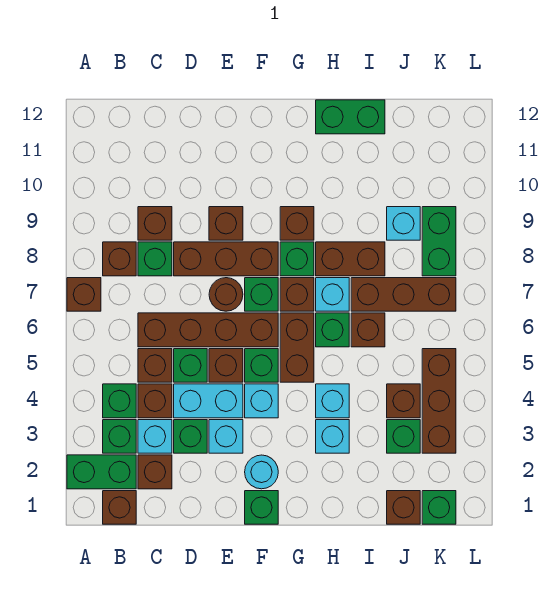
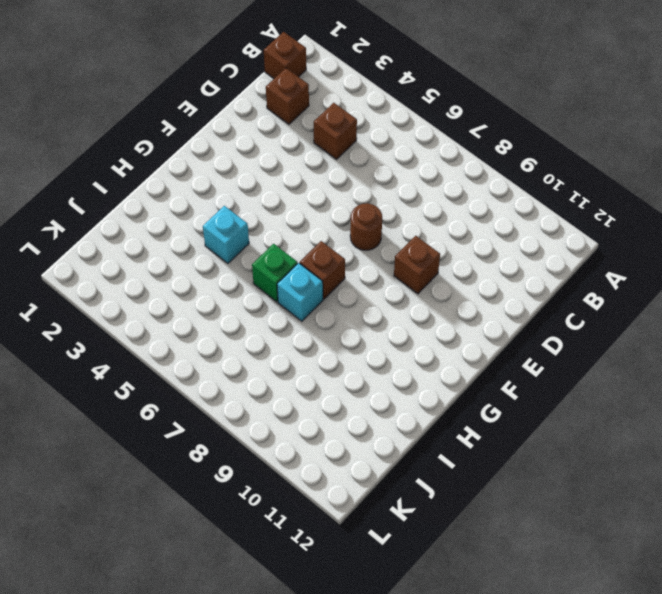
none -> green brick A2:B2 level 1
none -> brown brick A7 level 1
none -> green brick B3 level 1
none -> green brick B4 level 1

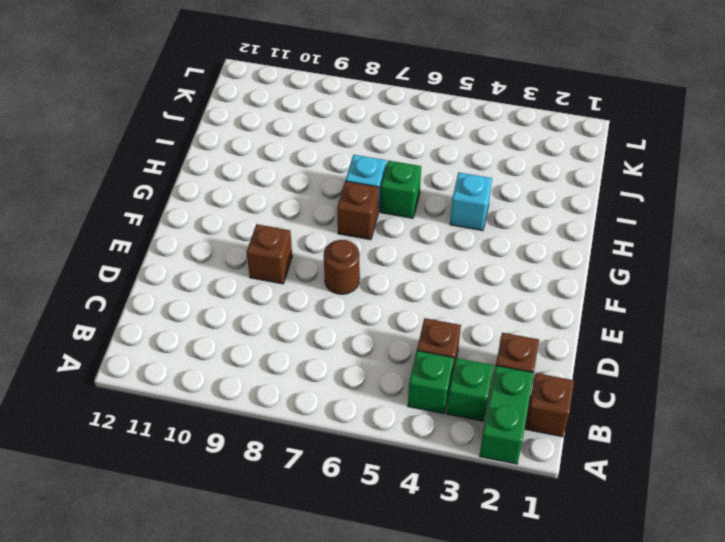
none -> brown brick A7 level 1
none -> brown brick B8 level 1
none -> cyan brick C3 level 1
none -> brown brick C5 level 1

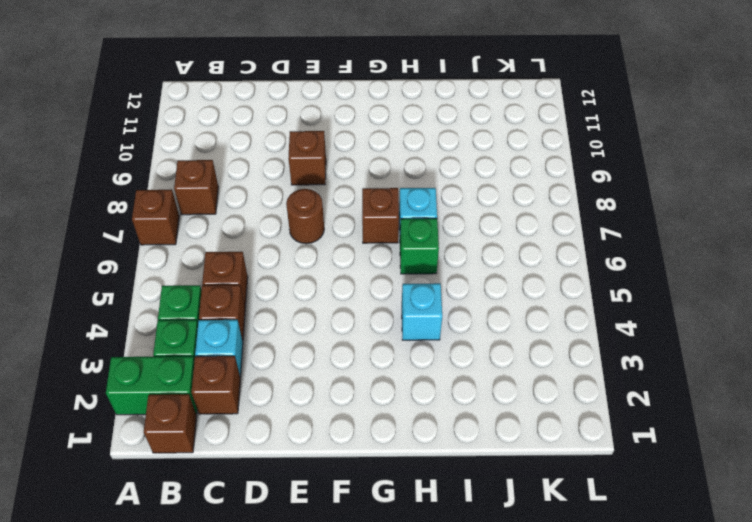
none -> brown brick C6:F6 level 1
none -> green brick C8 level 1
none -> brown brick C9 level 1
none -> green brick D3 level 1

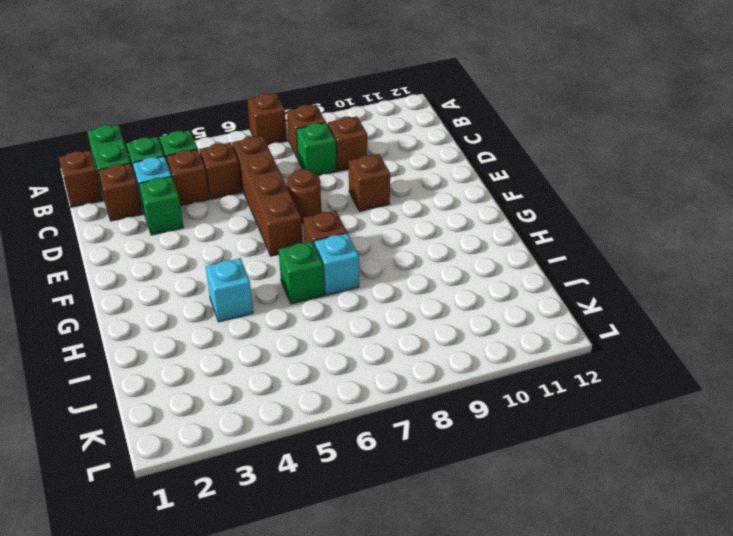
none -> cyan brick D4:E4 level 1
none -> green brick D5 level 1
none -> brown brick D8:F8 level 1
none -> cyan brick E3 level 1

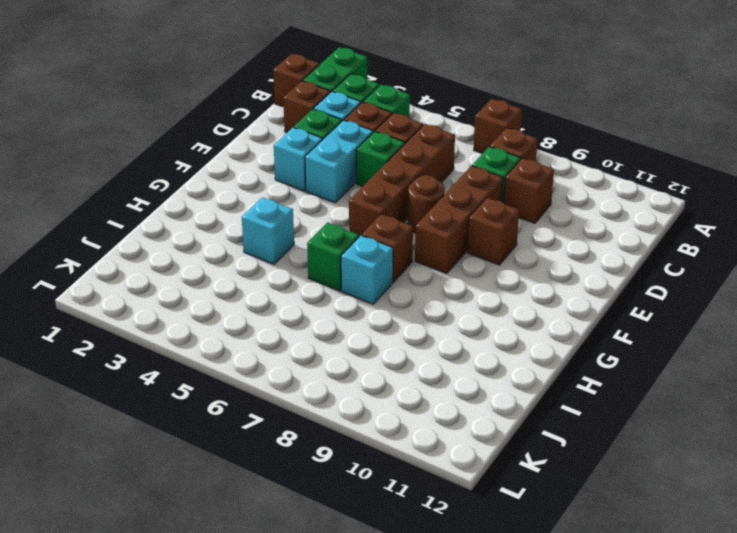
none -> brown brick E5 level 1
none -> green brick F1 level 1
none -> cyan round brick F2 level 1
none -> cyan brick F4 level 1

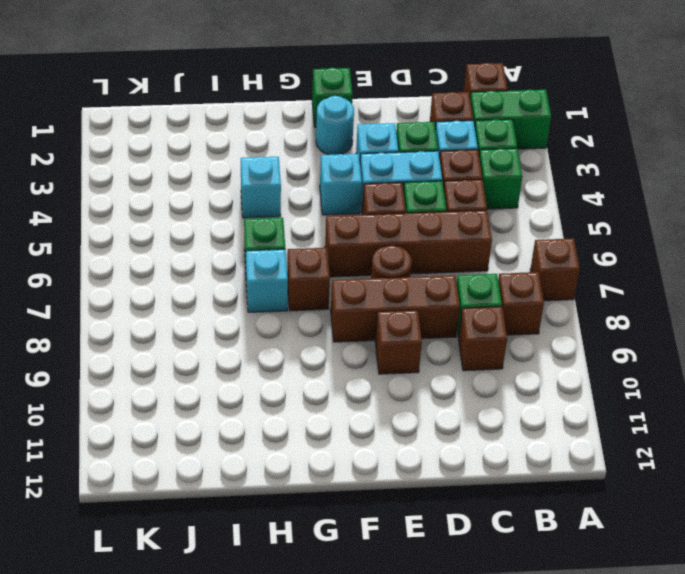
none -> green brick F5 level 1
none -> green brick F7 level 1
none -> brown brick G5:G6 level 1
none -> green brick G8 level 1

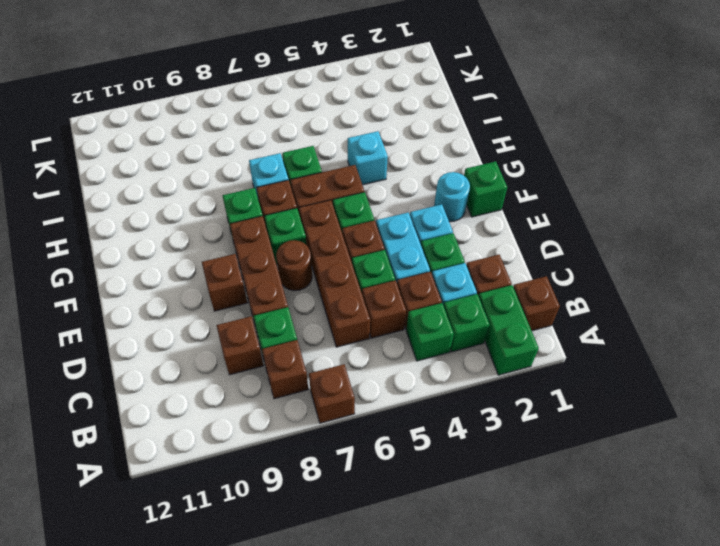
none -> cyan brick F4 level 1
none -> brown brick G9 level 1
none -> cyan brick H3 level 1
none -> brown brick H8:I8 level 1

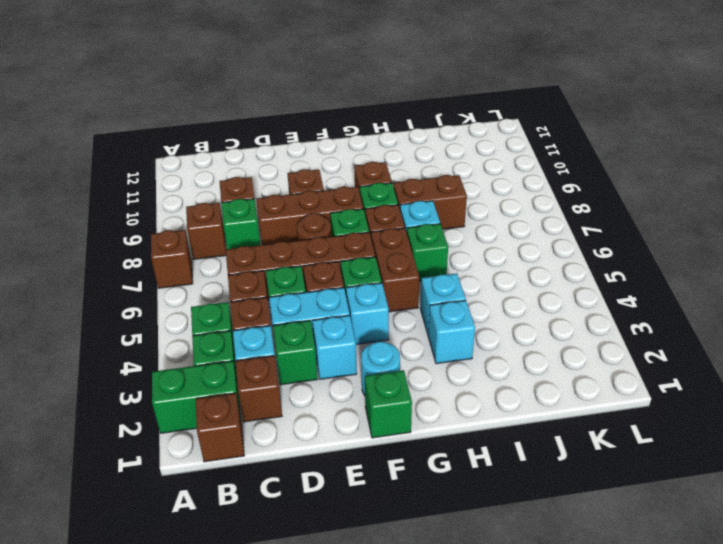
none -> green brick H12:I12 level 1
none -> brown brick I6 level 1
none -> brown brick I7:K7 level 1
none -> brown brick J1 level 1

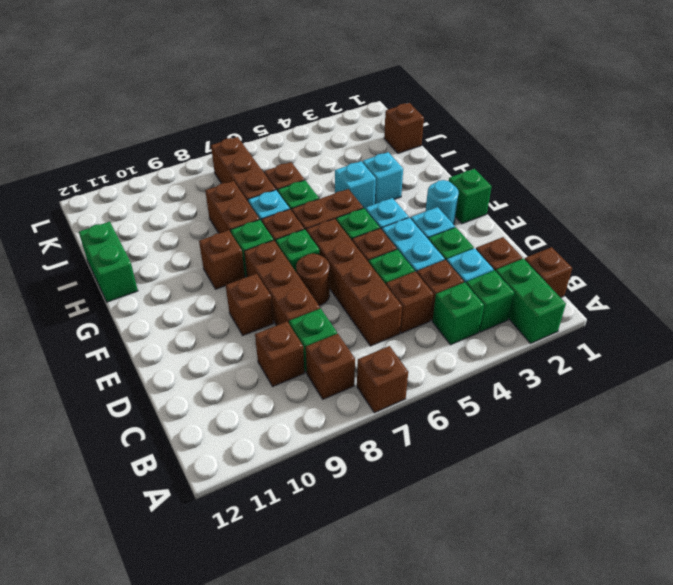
none -> green brick J3 level 1
none -> brown brick J4 level 1
none -> cyan brick J9 level 1
none -> green brick K1 level 1

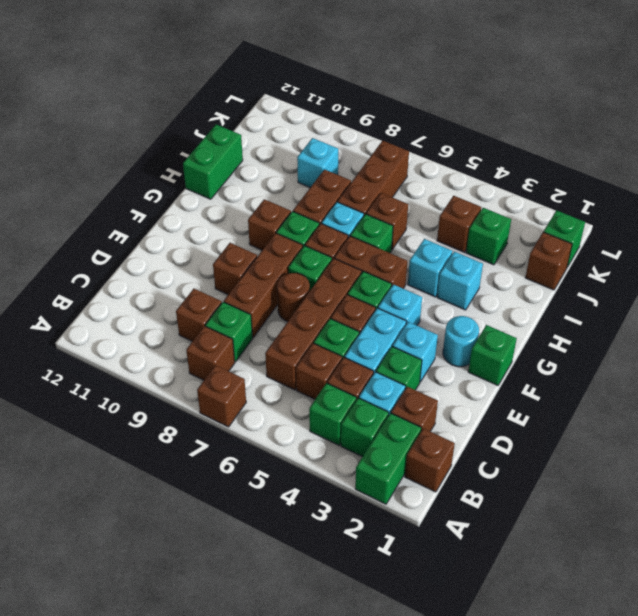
none -> brown brick K3:K5 level 1
none -> green brick K8:K9 level 1

